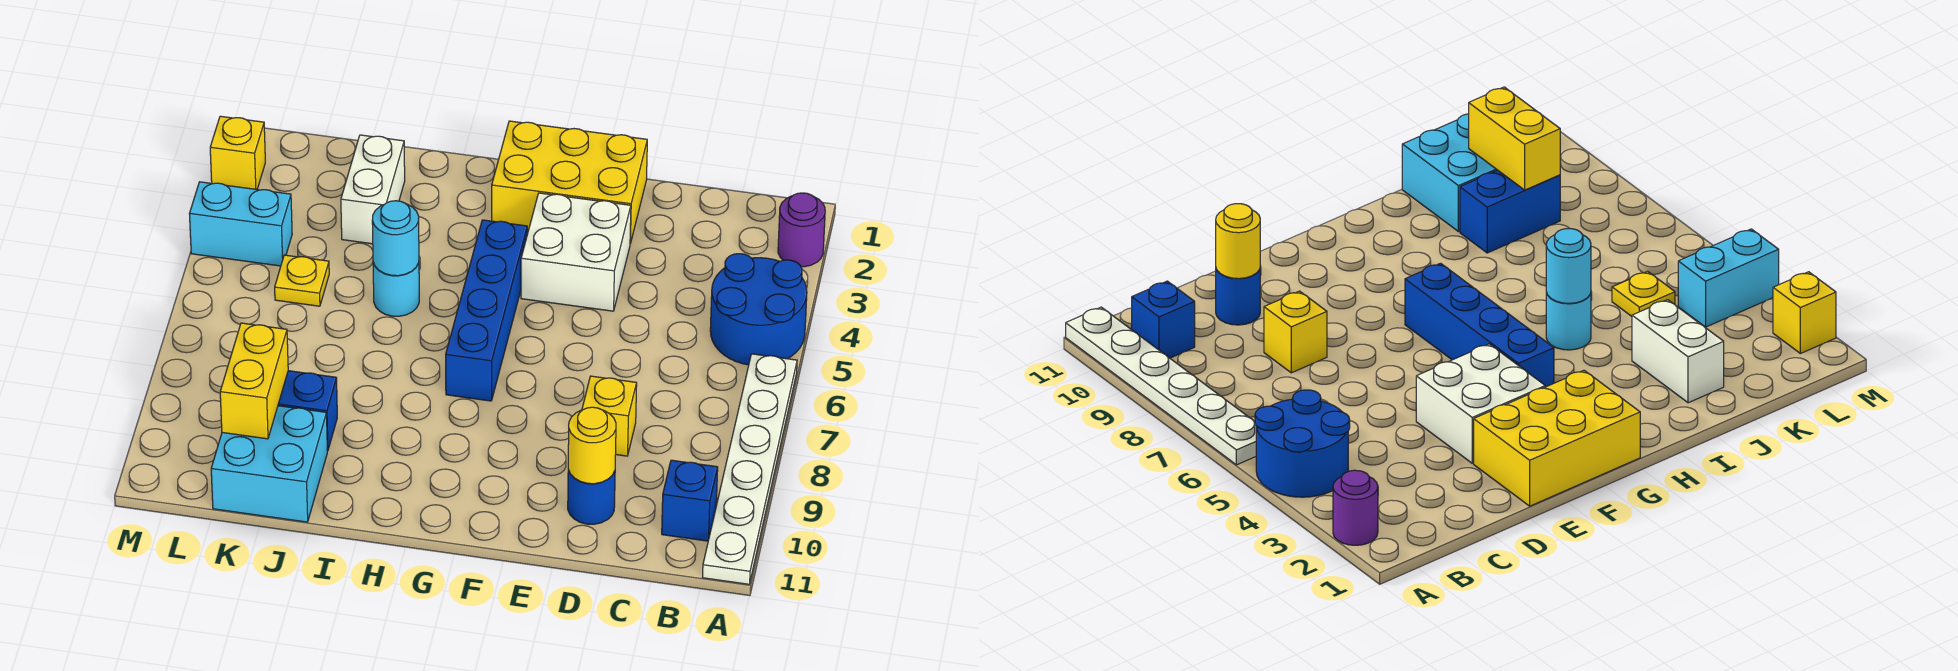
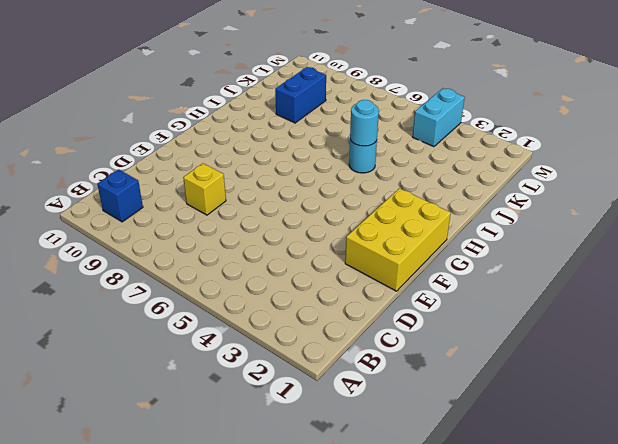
none -> purple round brick A2 level 1
none -> blue round brick A4:B5 level 1
none -> white plate A6:A11 level 1

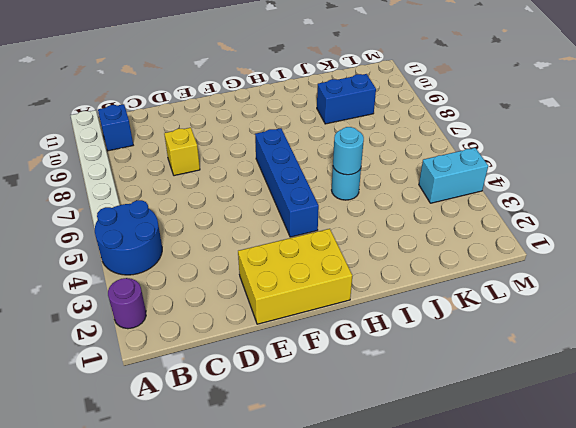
none -> blue round brick D10 level 1
none -> white brick E3:F4 level 1
none -> white brick J2:J3 level 1

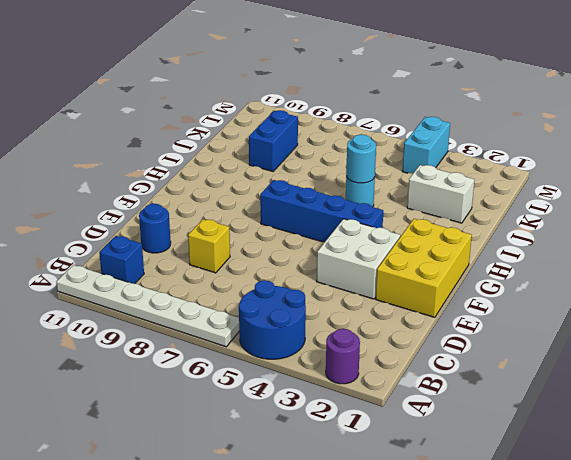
none -> cyan brick J10:K11 level 1
none -> yellow plate K5 level 1
none -> yellow brick M2 level 1

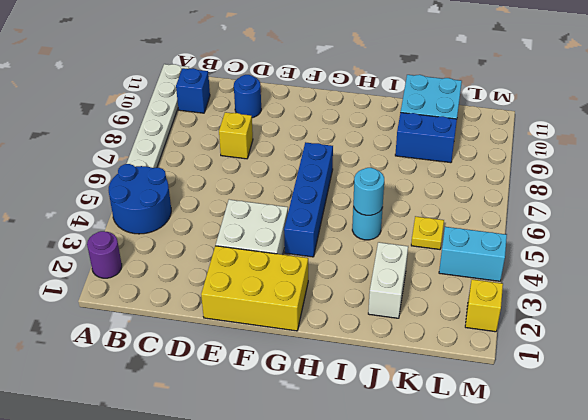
none -> yellow round brick D10 level 2
none -> yellow brick K9:K10 level 2

